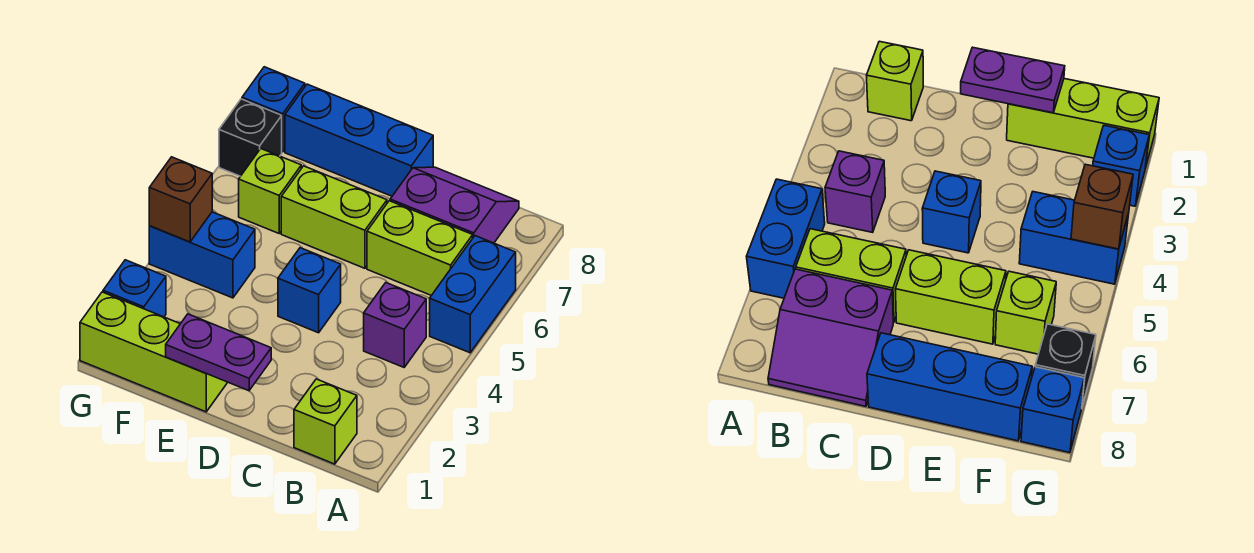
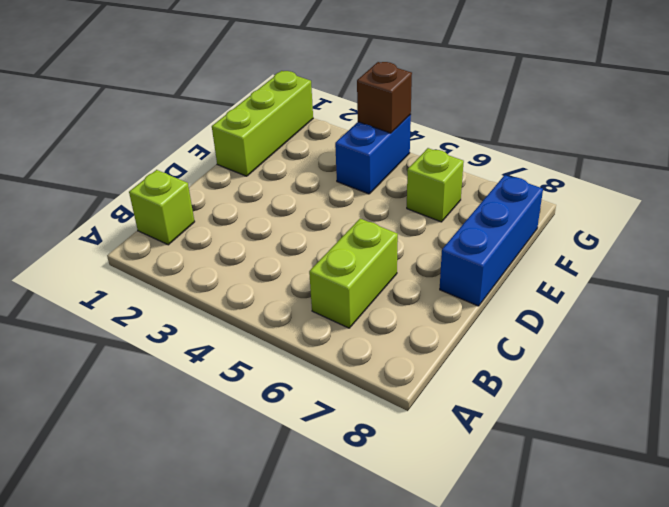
none -> blue brick A5:A6 level 1
none -> purple brick B4 level 1
none -> purple slope B7:C8 level 1 top 7

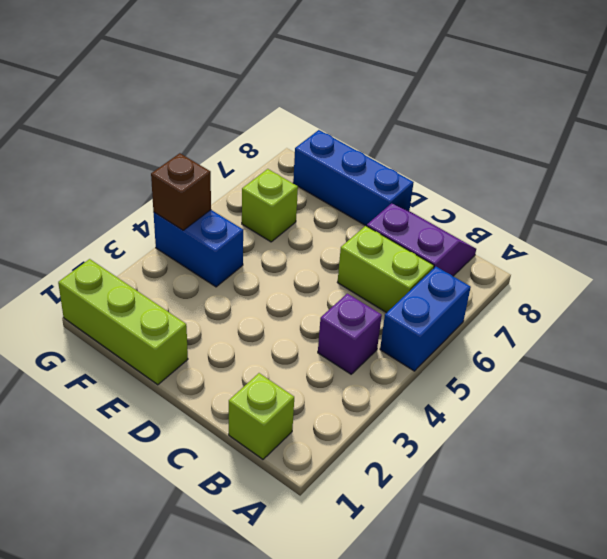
none -> blue brick D4 level 1
none -> lime brick D6:E6 level 1
none -> blue brick G2 level 1

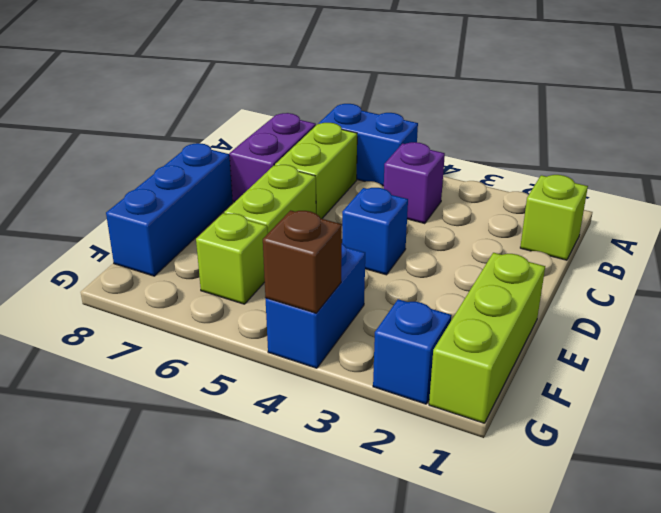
none -> black brick G7 level 1
none -> blue brick G8 level 1
none -> purple plate D1:E1 level 2

